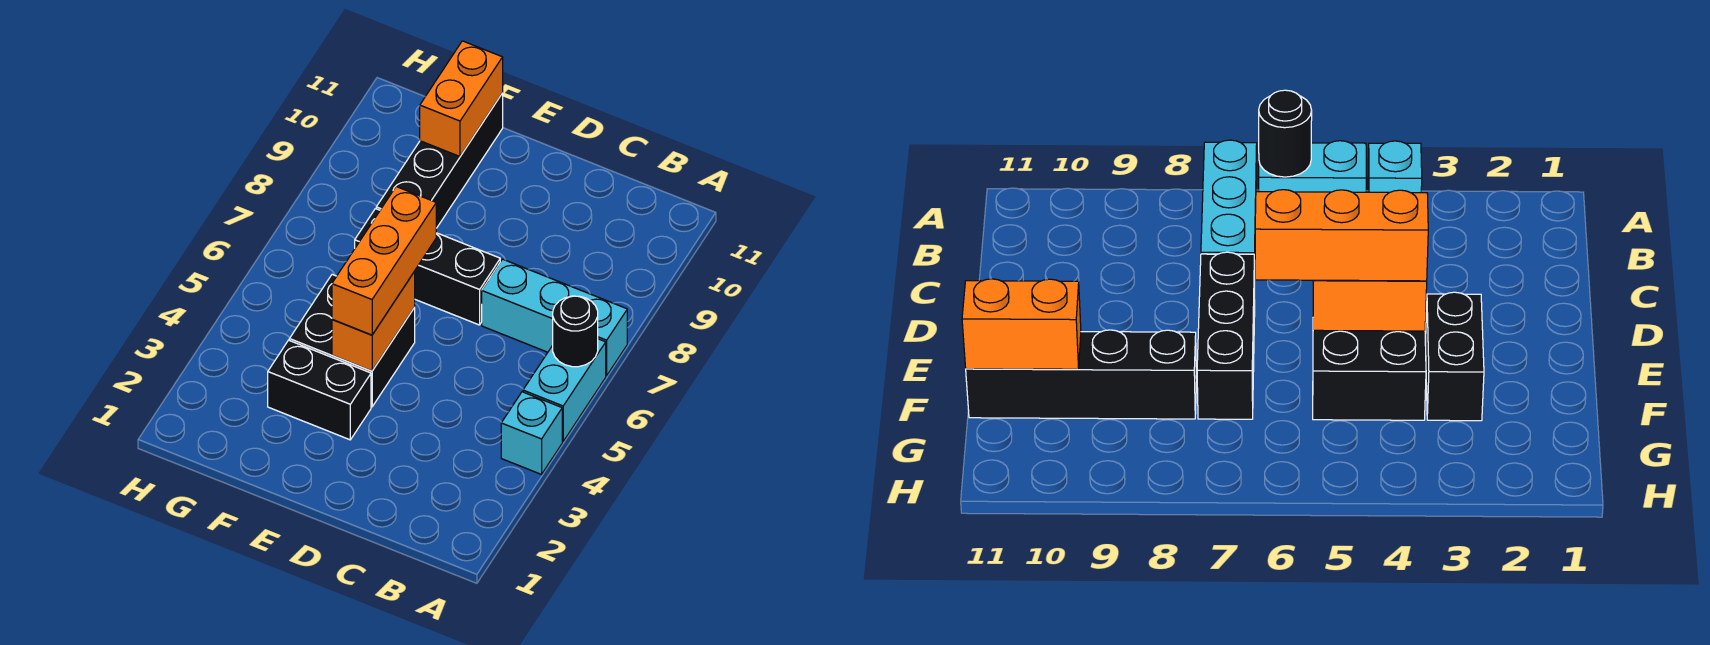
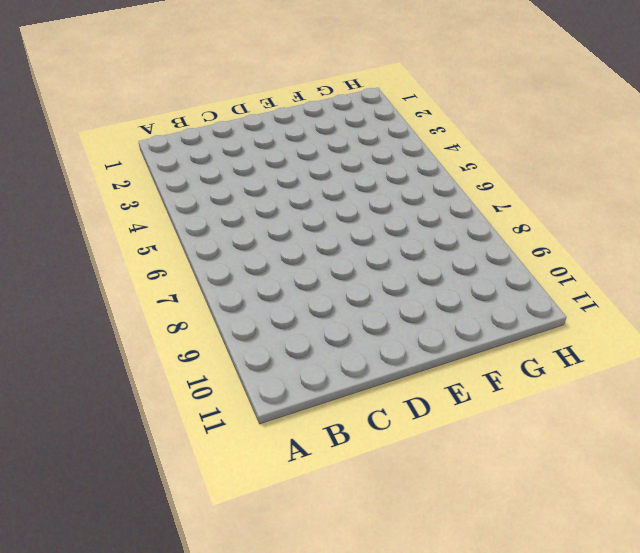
none -> cyan brick A4 level 1
none -> cyan brick A5:A6 level 1

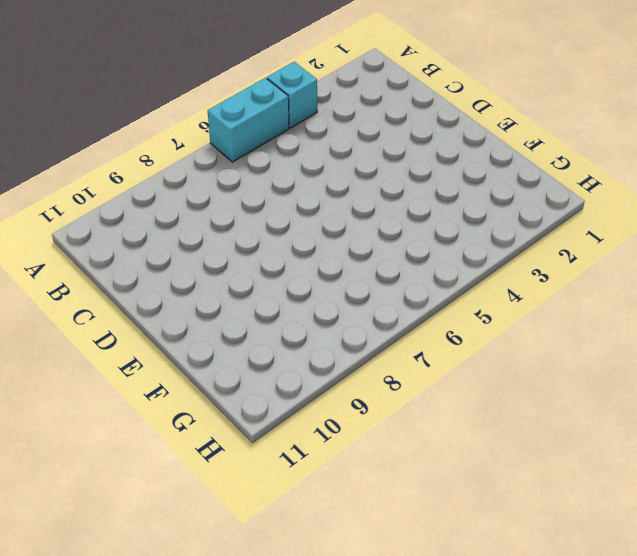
none -> cyan brick A7:C7 level 1
none -> black brick D7:F7 level 1

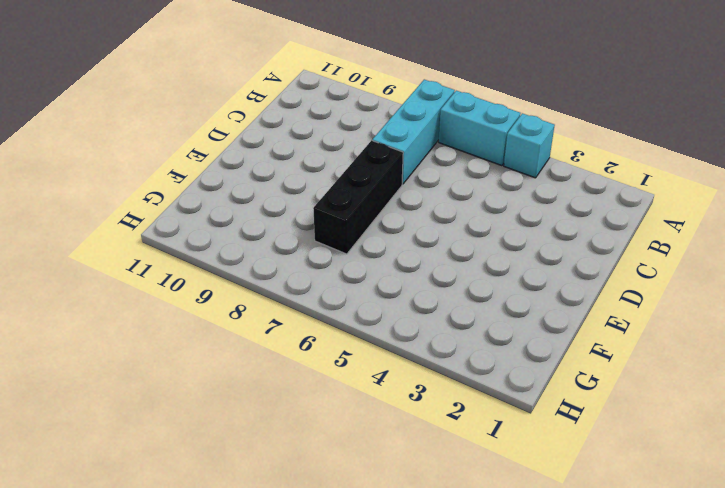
none -> black brick E3:F3 level 1
none -> black brick E4:F5 level 1

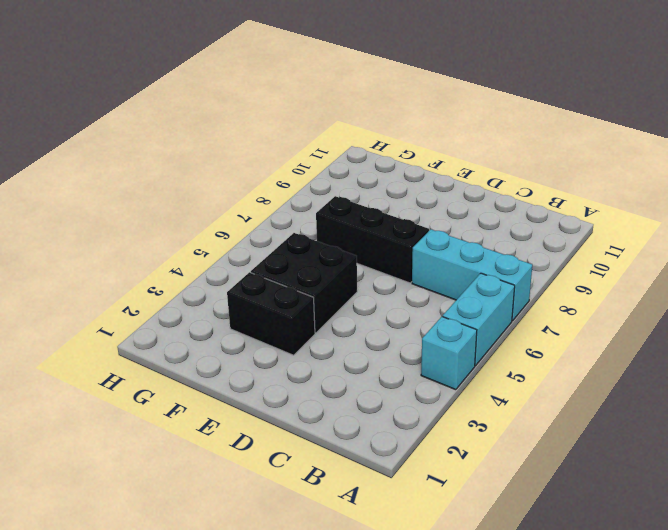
none -> black brick F8:F11 level 1
none -> black round brick A6 level 2

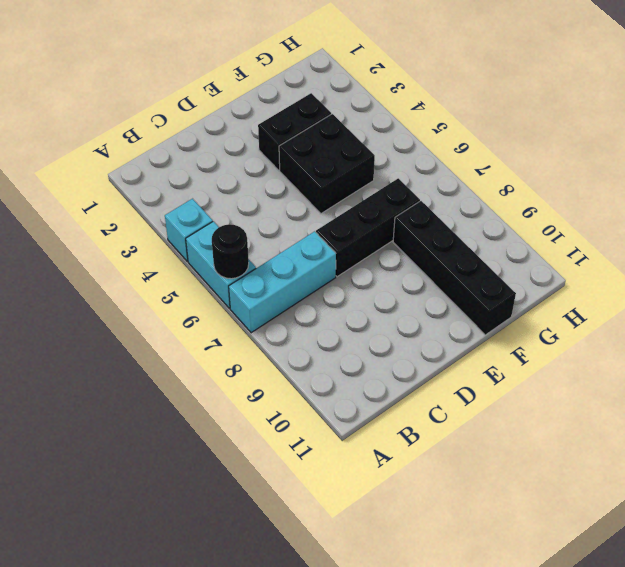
none -> orange brick E4:E5 level 2
none -> orange brick F10:F11 level 2

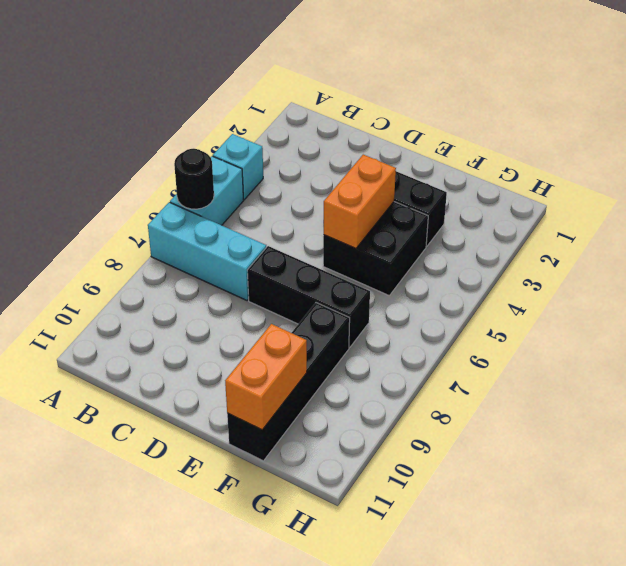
none -> orange brick E4:E6 level 3

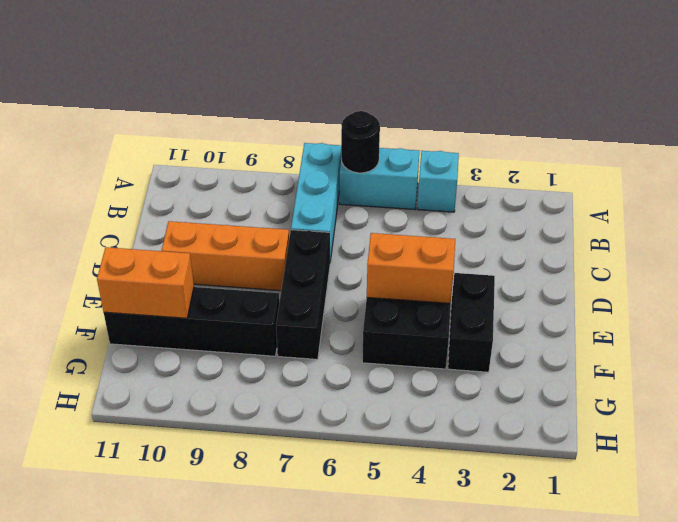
orange brick D8:D10 level 1 -> orange brick E4:E6 level 3

